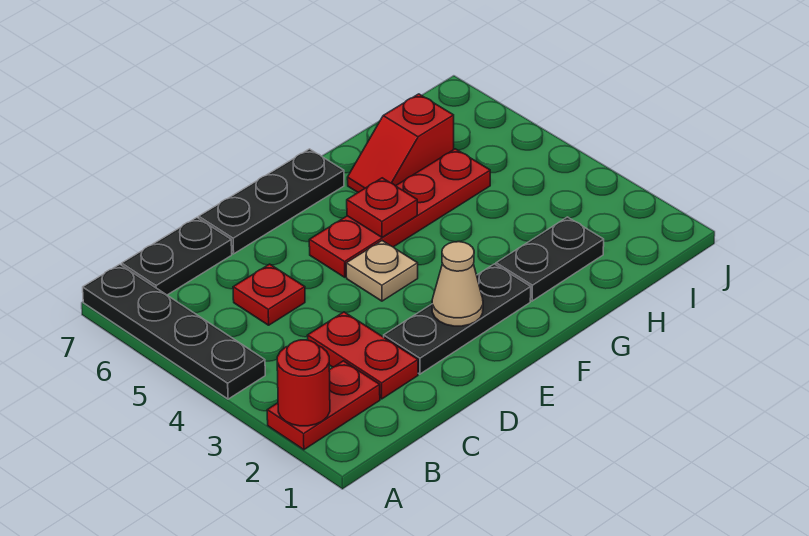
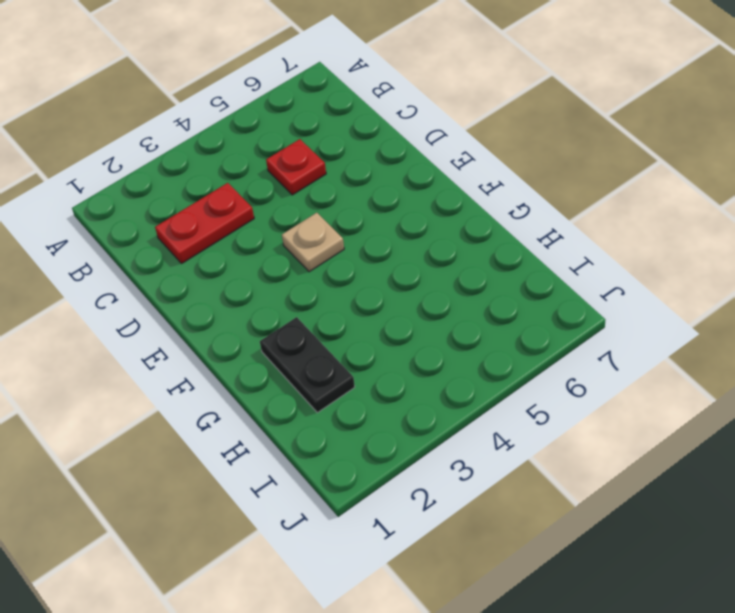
none -> red plate A2:B2 level 1
none -> black plate A4:A7 level 1
none -> black plate B7:C7 level 1

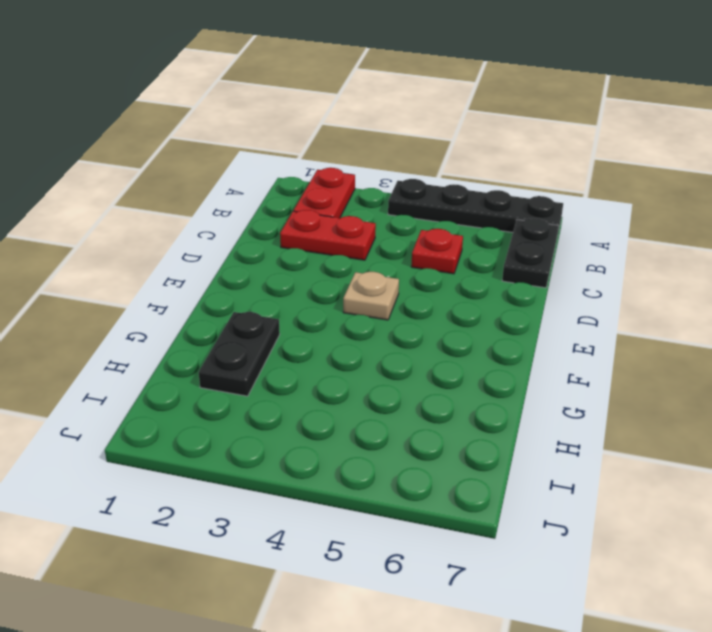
none -> black plate D2:F2 level 1
none -> black plate D7:F7 level 1
none -> red plate E5:H5 level 1

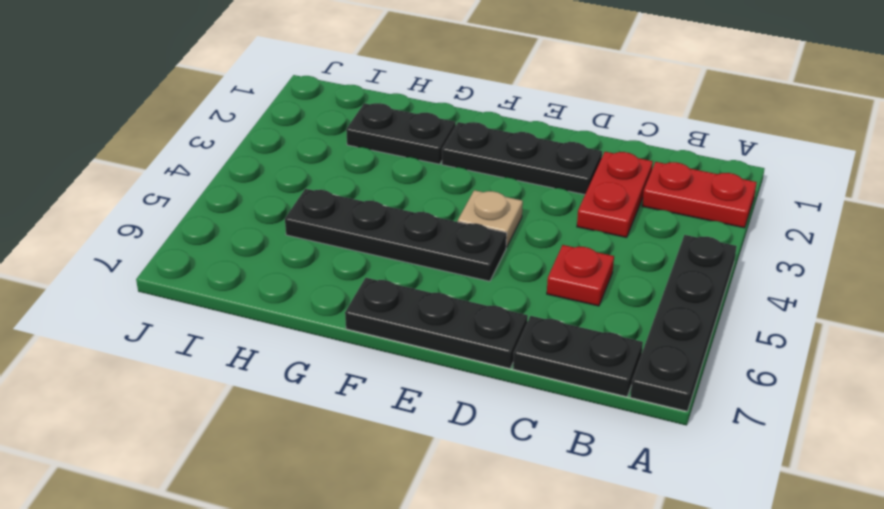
black plate E5:H5 level 1 -> red plate E5:H5 level 1
none -> red slope G6:H6 level 1 top H
none -> red round brick A2 level 2
none -> tan cone E2 level 2

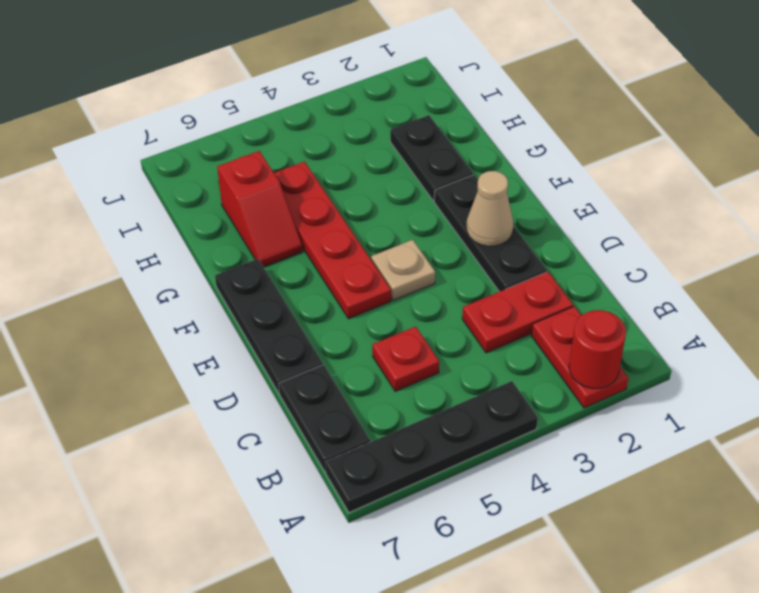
none -> red plate F5 level 2

